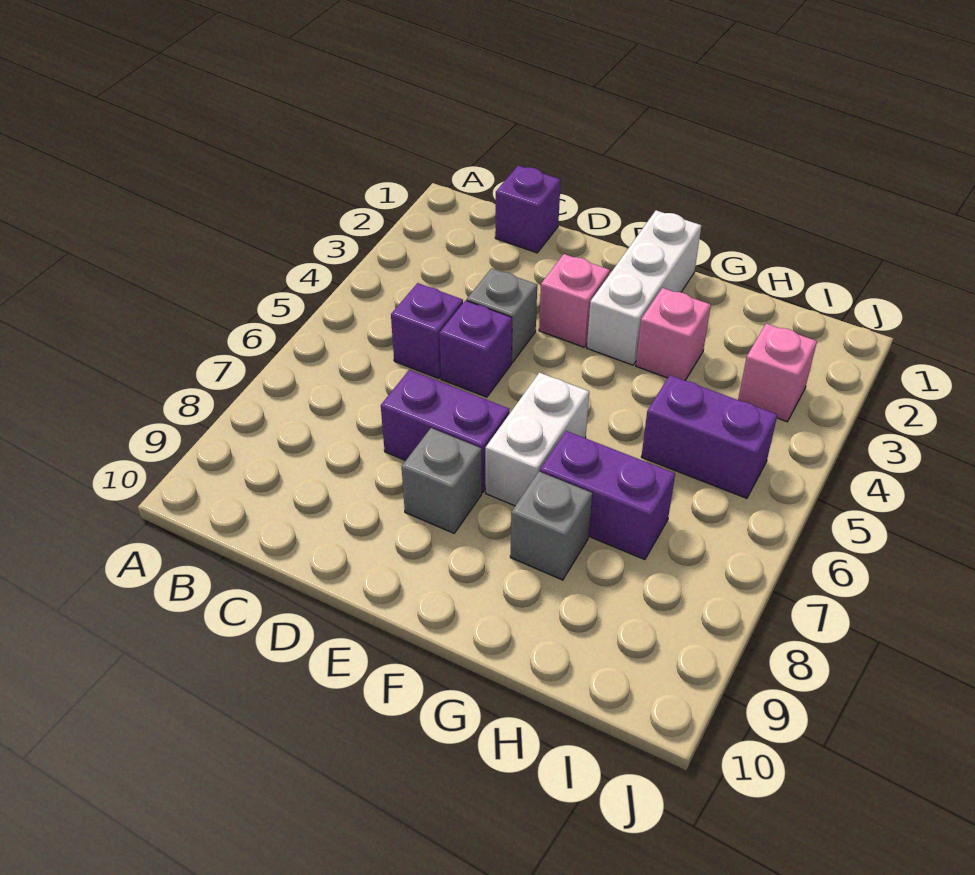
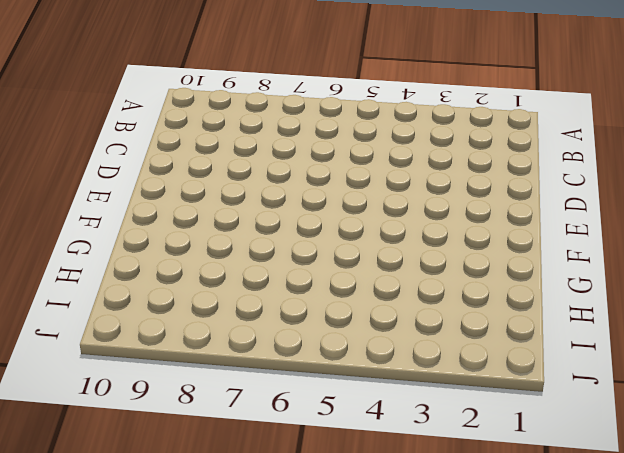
none -> purple brick C1 level 1
none -> purple brick C5 level 1
none -> grey brick D4 level 1

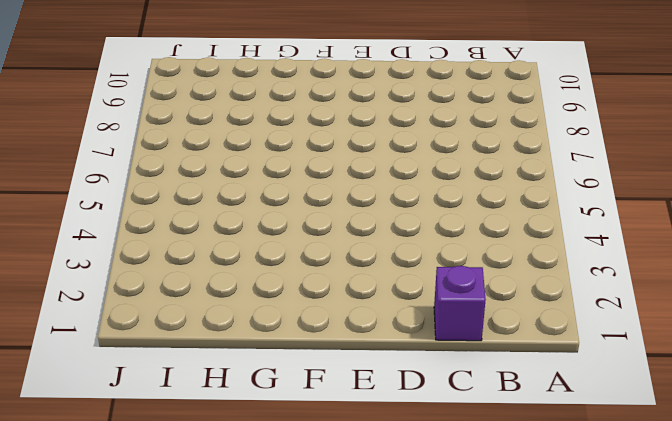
none -> purple brick C5 level 1
none -> grey brick D4 level 1
none -> purple brick D5 level 1

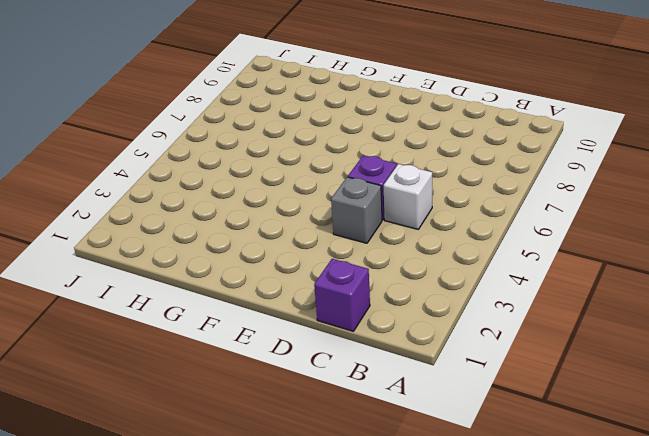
white brick C5 level 1 -> purple brick C5 level 1
none -> purple brick D7:E7 level 1
none -> pink brick E3 level 1
none -> grey brick E8 level 1

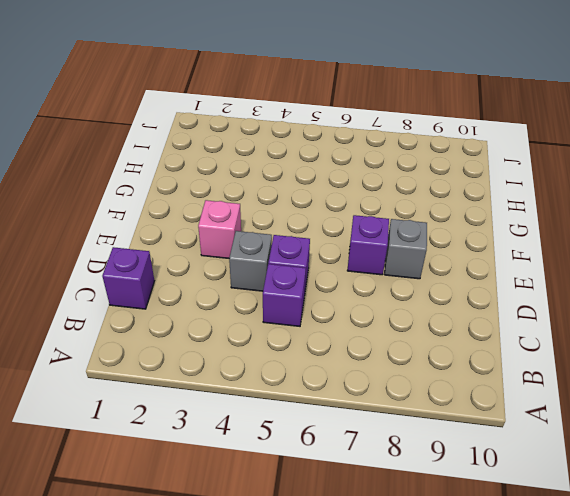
purple brick E7 level 1 -> purple brick D7:E7 level 1
none -> white brick F1:F3 level 1
none -> white brick F6:F7 level 1
none -> pink brick G3 level 1

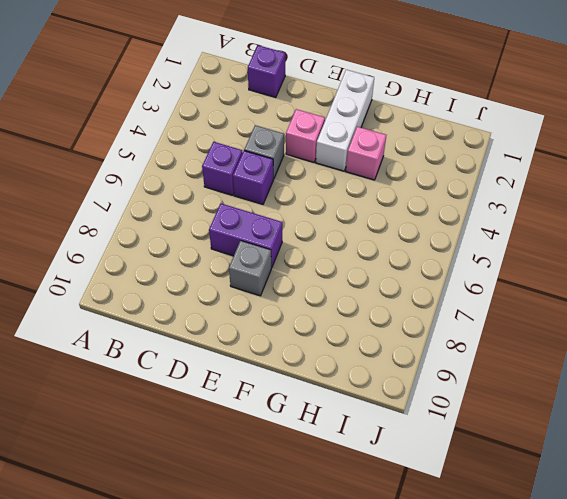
none -> white brick F6:F7 level 1
none -> purple brick G7:H7 level 1
none -> grey brick G8 level 1

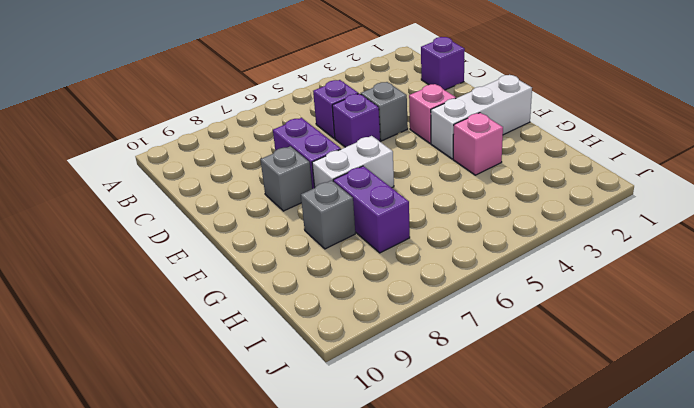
none -> purple brick H5:I5 level 1
none -> pink brick I3 level 1

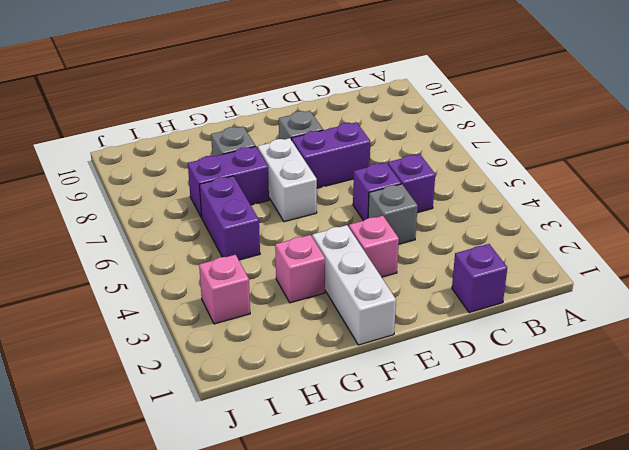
purple brick H5:H6 level 1 -> purple brick H5:I5 level 1

